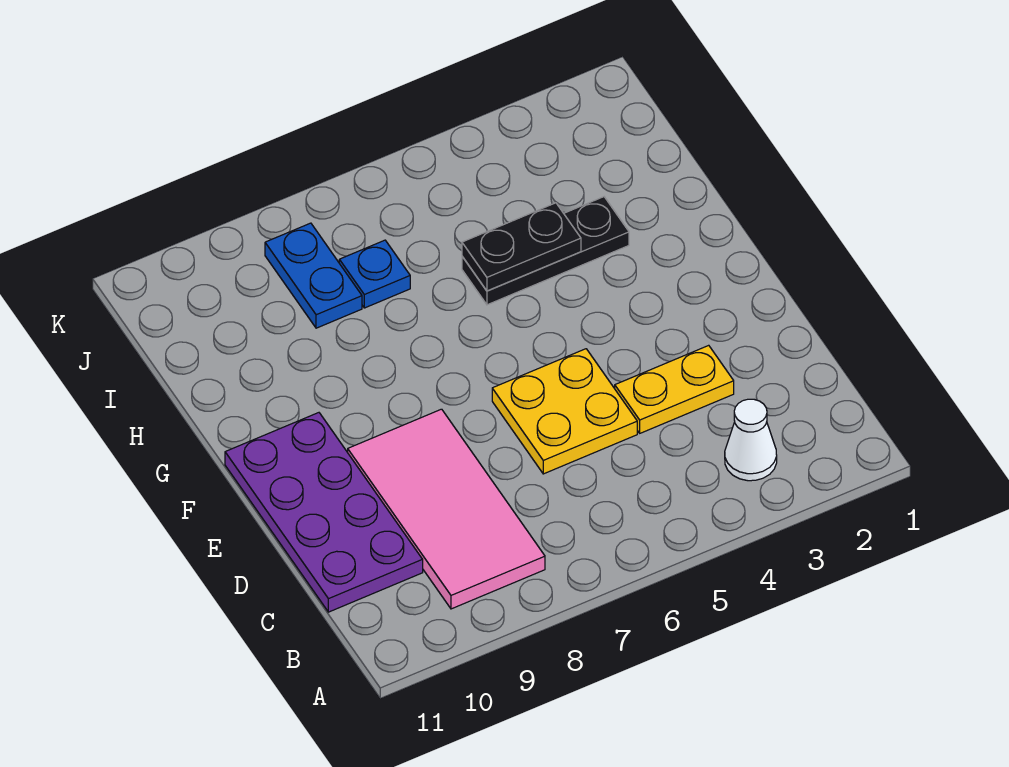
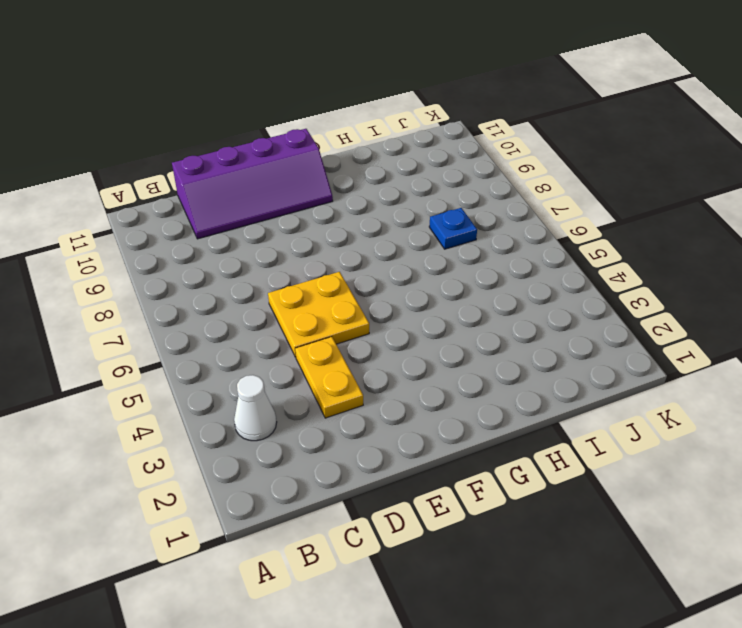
purple slope C10:F11 level 1 top 11 -> purple plate C10:F11 level 1
none -> pink tile B8:E9 level 1
none -> black plate H3:H5 level 1

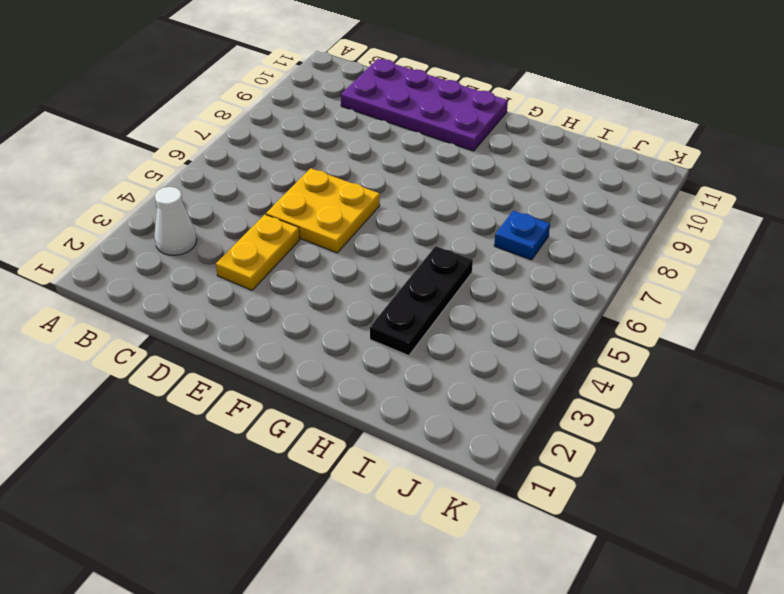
none -> pink tile B8:E9 level 1
none -> blue plate I8:J8 level 1

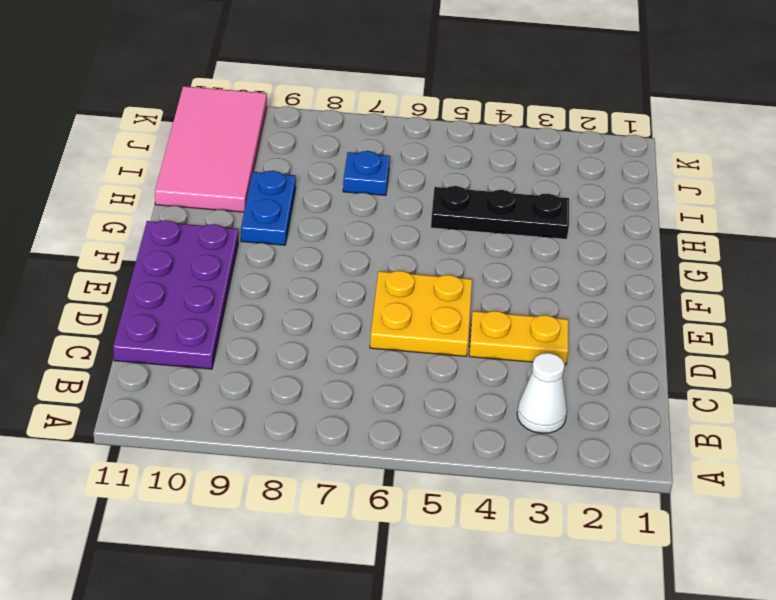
blue plate G9:H9 level 1 -> blue plate I8:J8 level 1
pink tile H10:K11 level 1 -> pink tile B8:E9 level 1
none -> black plate H4:H5 level 2

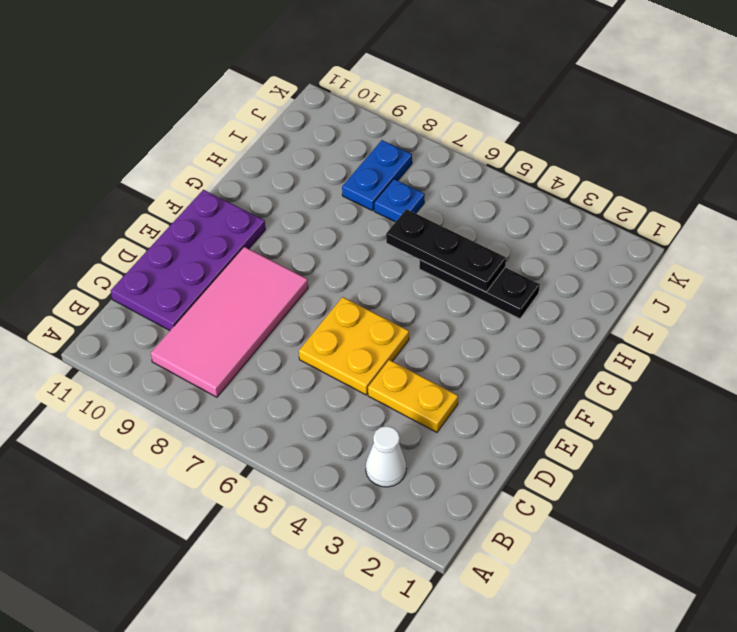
black plate H4:H6 level 2 -> black plate H4:H5 level 2

